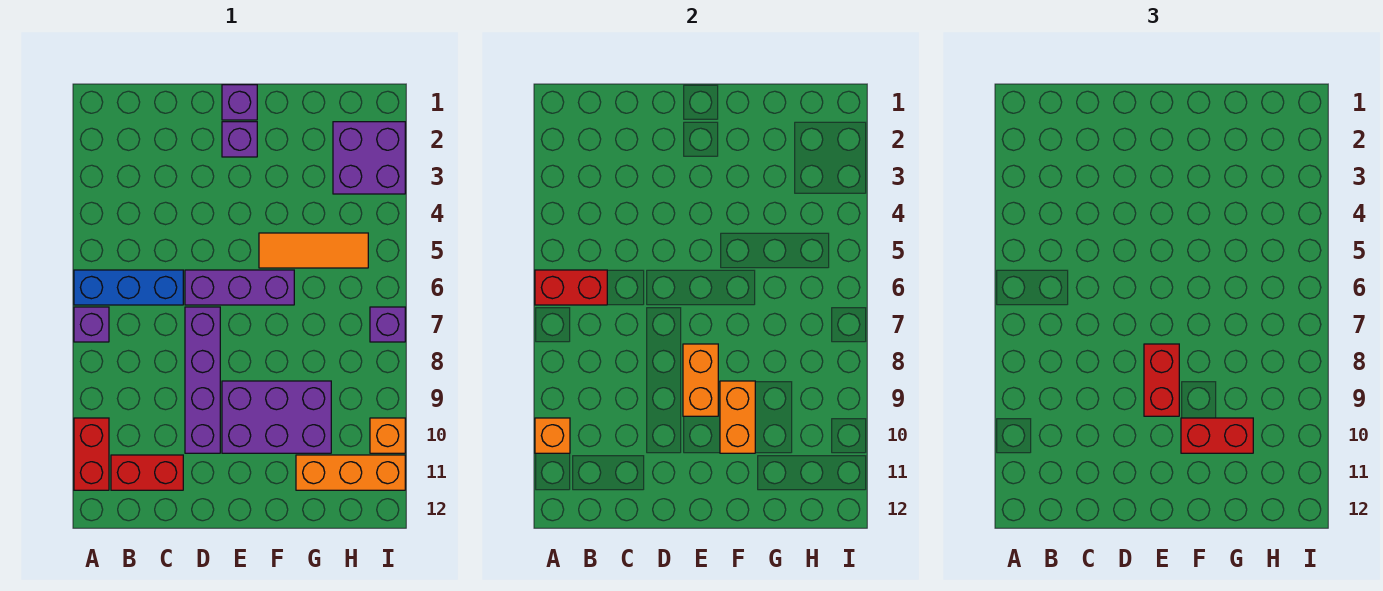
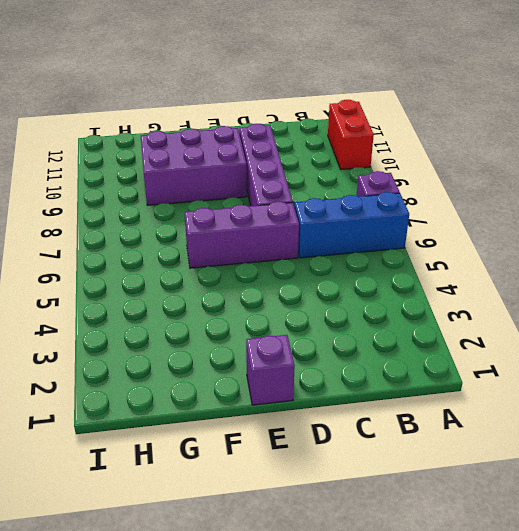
none -> red brick B11:C11 level 1
none -> purple brick E2 level 1
none -> orange tile F5:H5 level 1

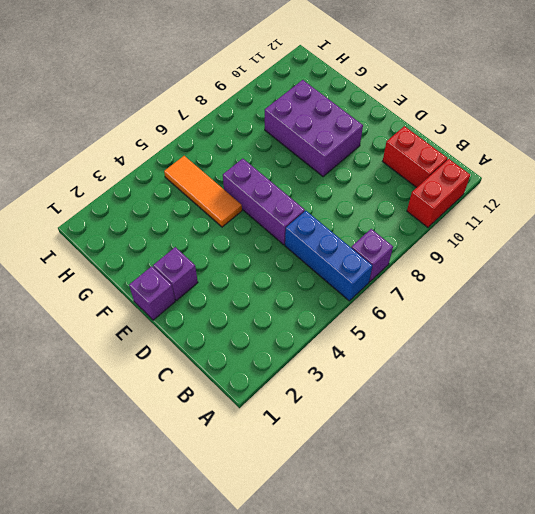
none -> purple brick D7:D10 level 1
none -> orange brick G11:I11 level 1
none -> purple brick H2:I3 level 1

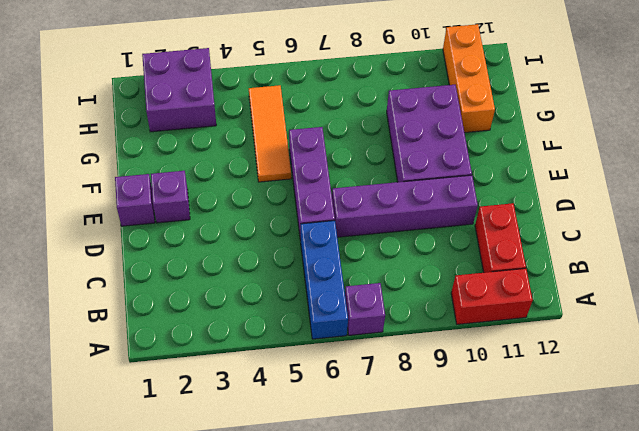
none -> purple brick I7 level 1
none -> orange brick I10 level 1
none -> red brick A6:B6 level 2

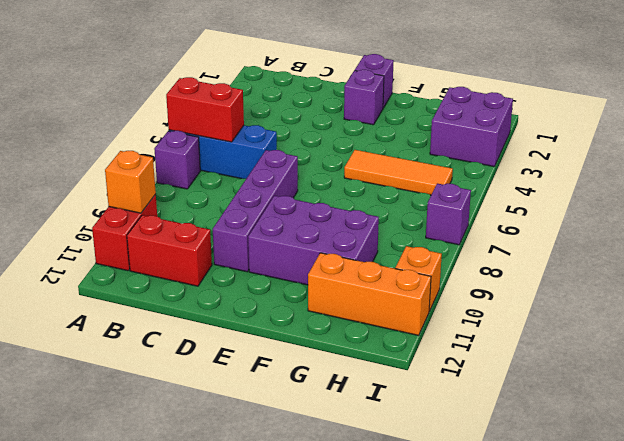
none -> purple brick D6:F6 level 1
none -> orange brick E8:E9 level 2
none -> orange brick F9:F10 level 2

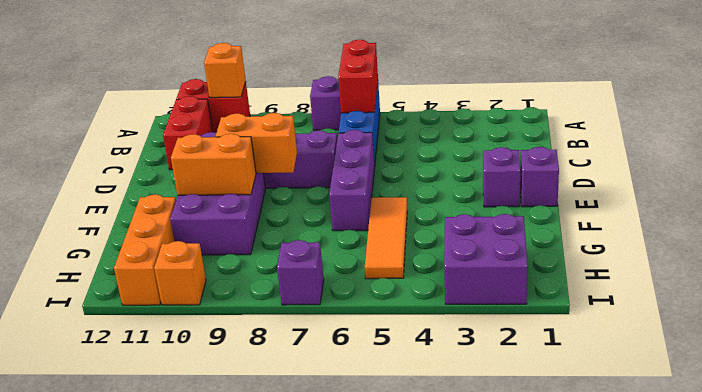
none -> red brick E8:E9 level 3
none -> red brick F10:G10 level 3

